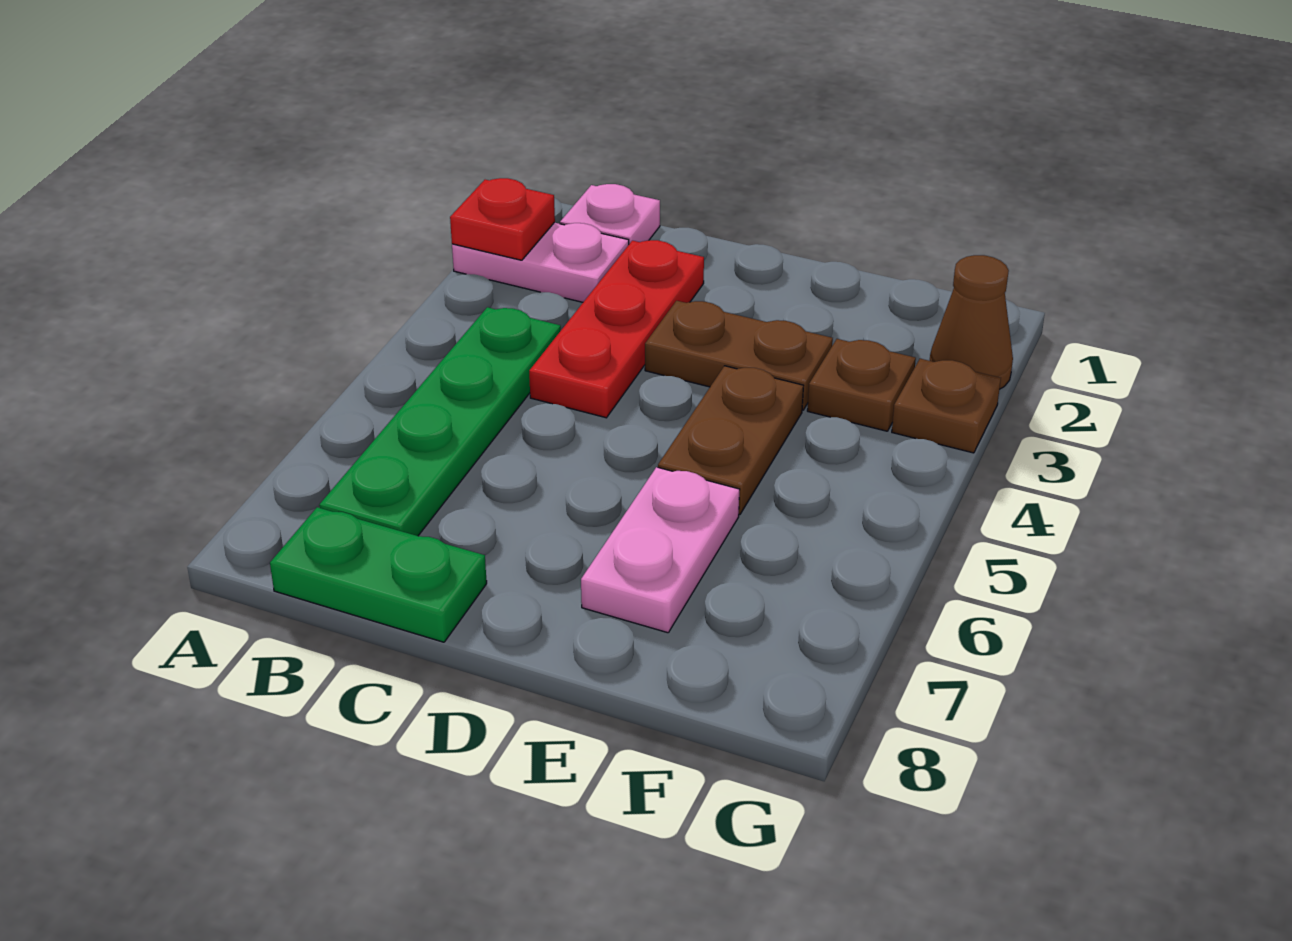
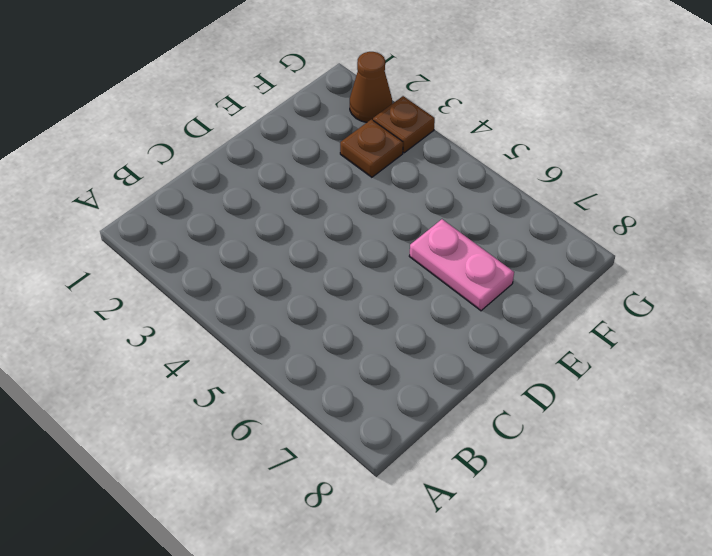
none -> pink plate A2:B2 level 1
none -> pink plate B1 level 1
none -> green plate B4:B7 level 1

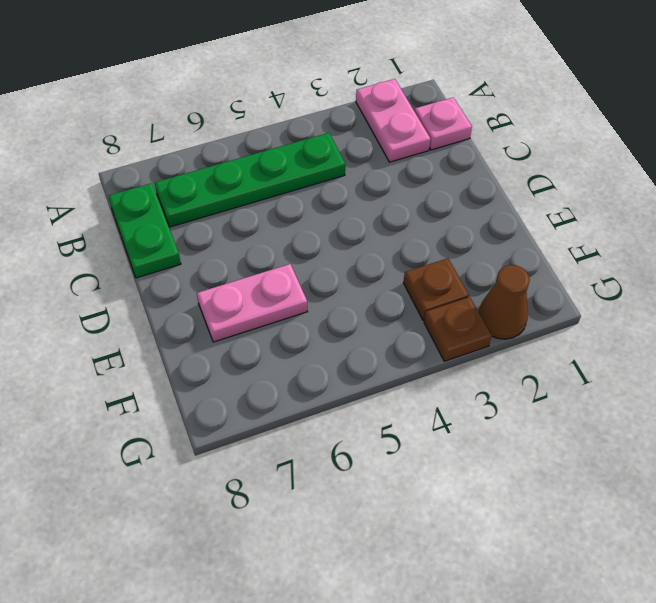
none -> red plate C2:C4 level 1
none -> brown plate D3:E3 level 1
none -> brown plate E4:E5 level 1

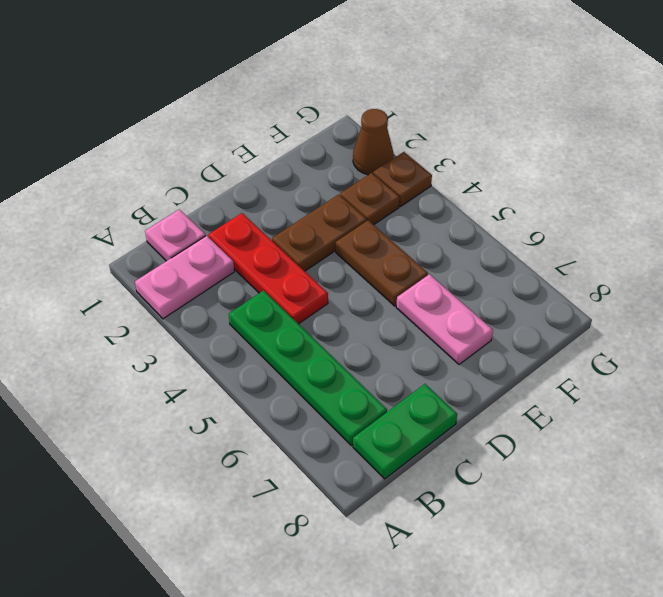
none -> red plate A2 level 2

